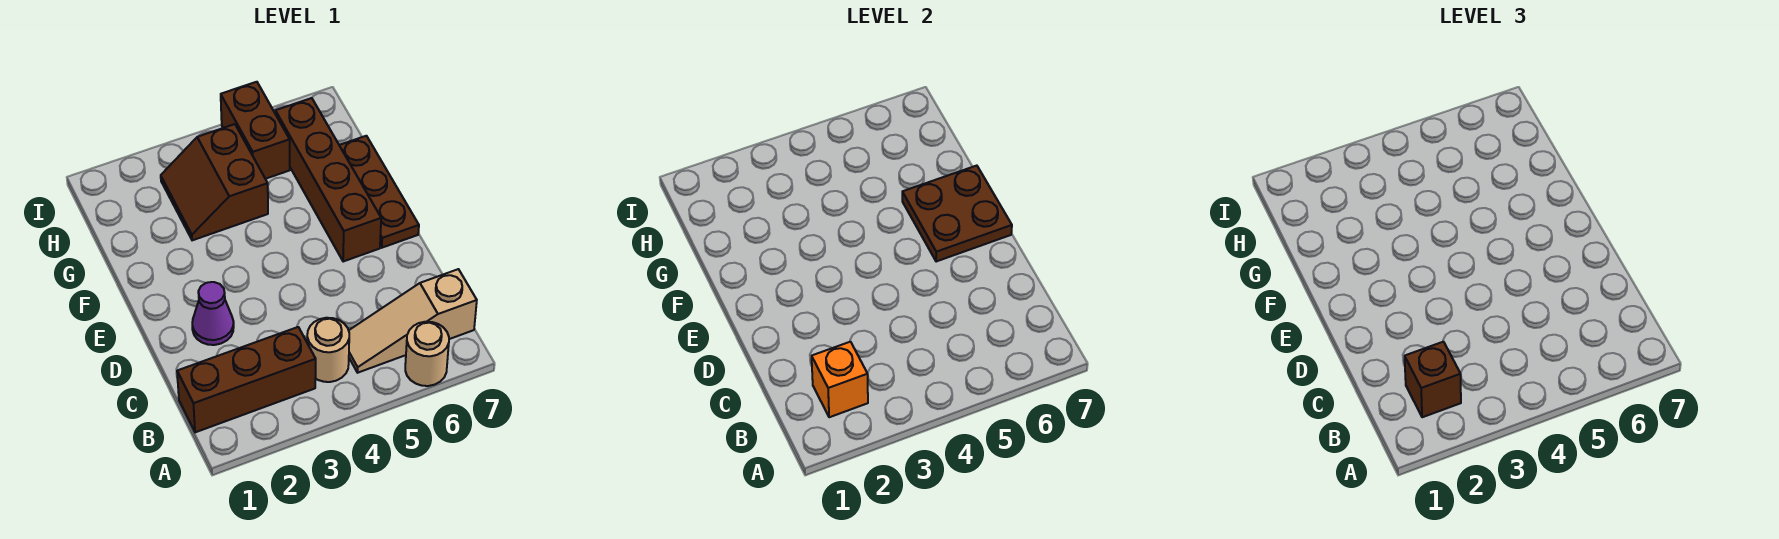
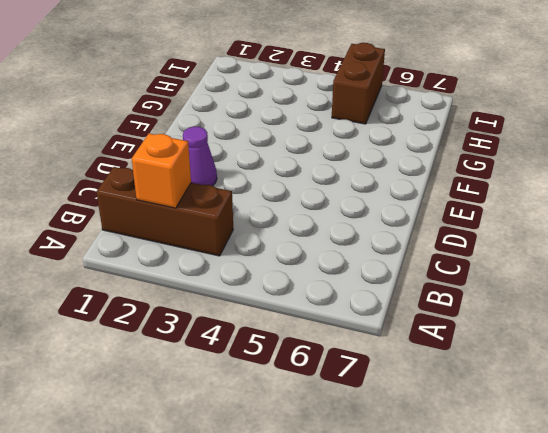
none -> tan round brick A6 level 1
none -> tan round brick B4 level 1
none -> tan slope B5:B7 level 1 top 7

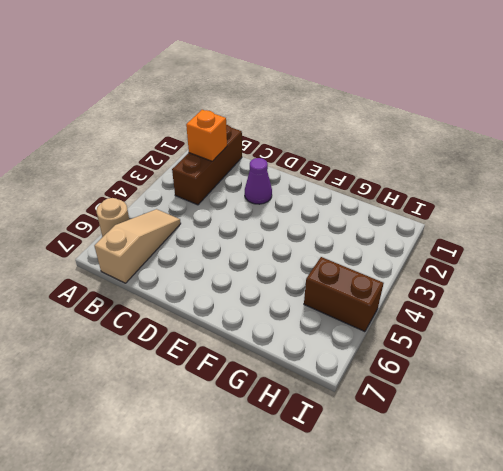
none -> tan round brick B4 level 1
none -> brown brick E6:H6 level 1
none -> brown plate E7:G7 level 1

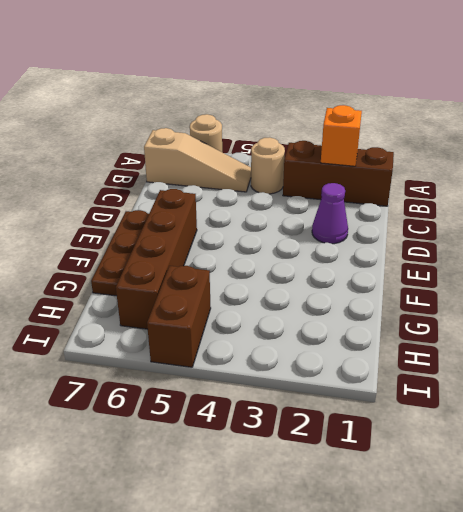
none -> brown slope G3:H4 level 1 top 4
none -> brown plate E6:F7 level 2
none -> brown brick B2 level 3

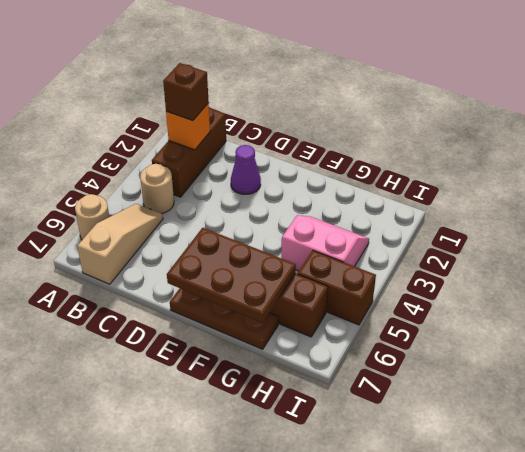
brown plate E6:G7 level 2 -> brown plate E6:F7 level 2
pink slope G3:H4 level 1 top 4 -> brown slope G3:H4 level 1 top 4

